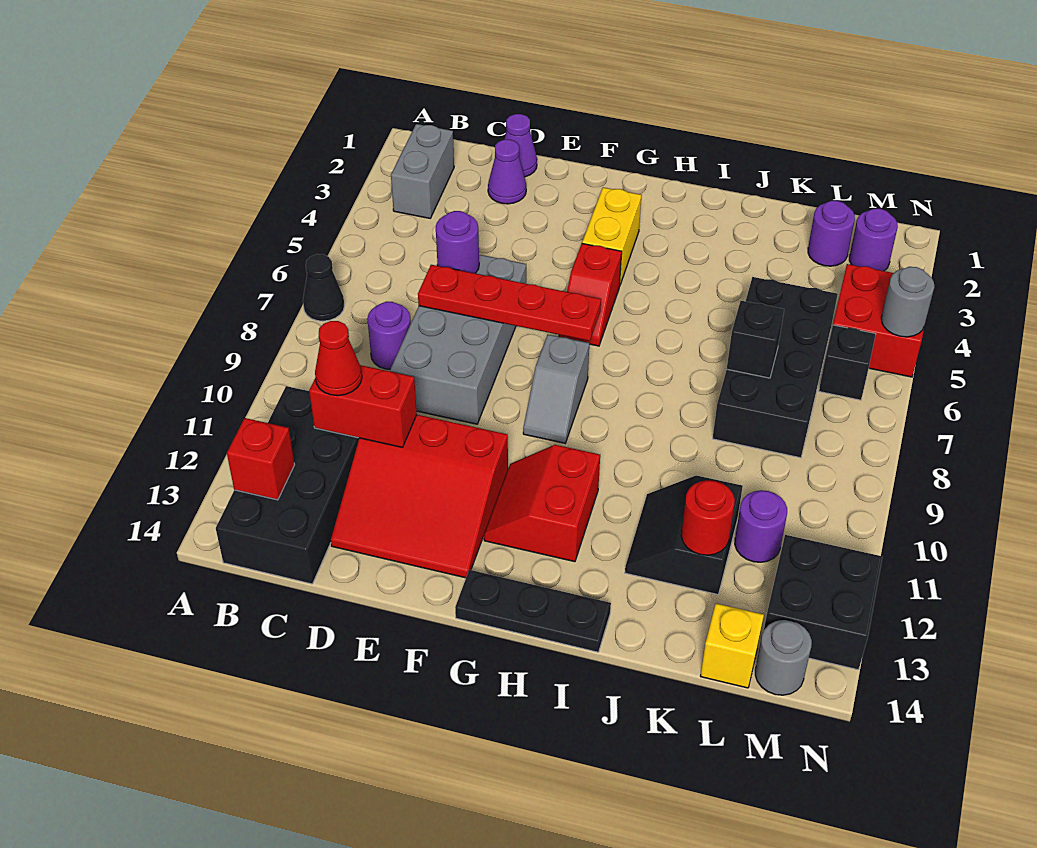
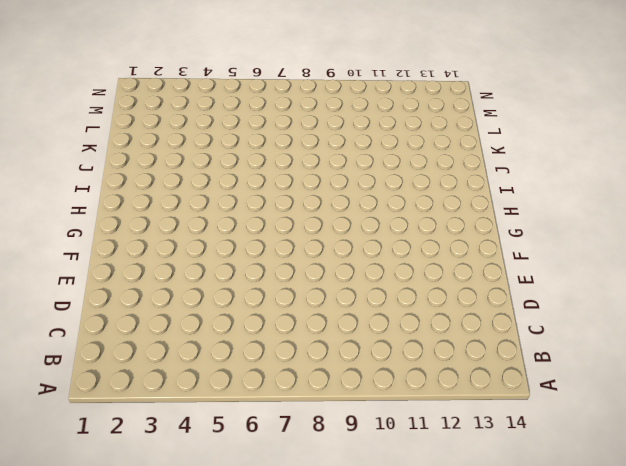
none -> black cone A7 level 1
none -> grey brick B2:B3 level 1
none -> black brick B11:C14 level 1
none -> purple round brick C8 level 1

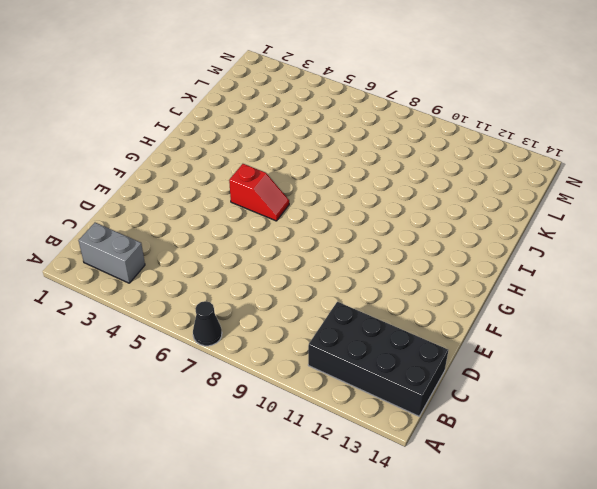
none -> purple round brick C8 level 1
none -> purple cone D1 level 1
none -> purple cone D2 level 1
none -> grey brick D6:E9 level 1

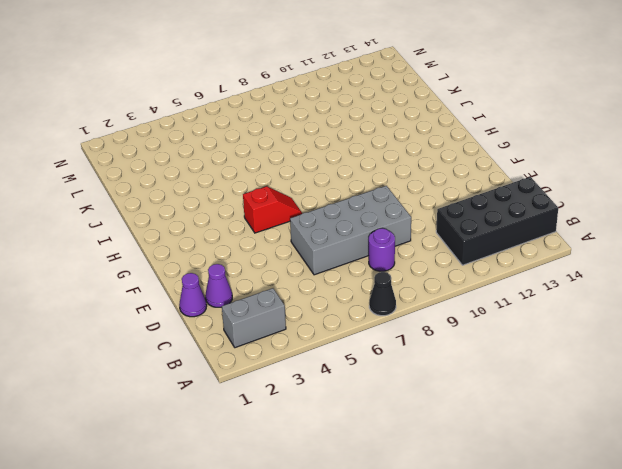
none -> red slope D11:F13 level 1 top 11
none -> yellow brick G3:G4 level 1
none -> grey slope G8:G9 level 1 top 8
none -> red slope G11:H12 level 1 top H

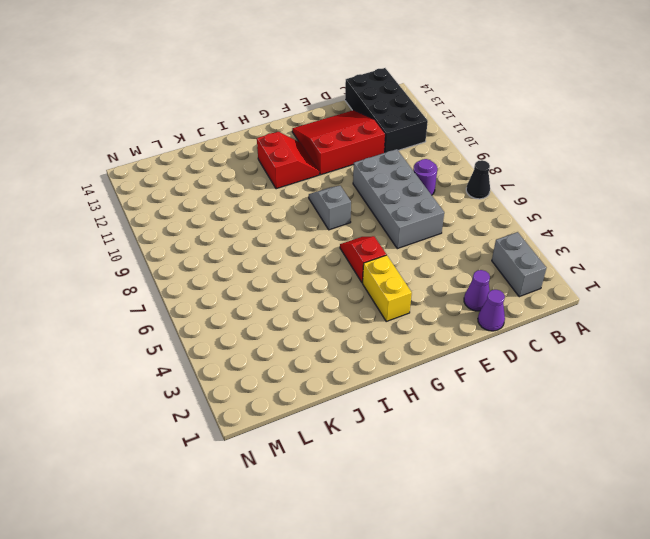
none -> black plate G14:I14 level 1
none -> black slope J11:K12 level 1 top K
none -> black brick K5:L8 level 1
none -> purple round brick L2 level 1

